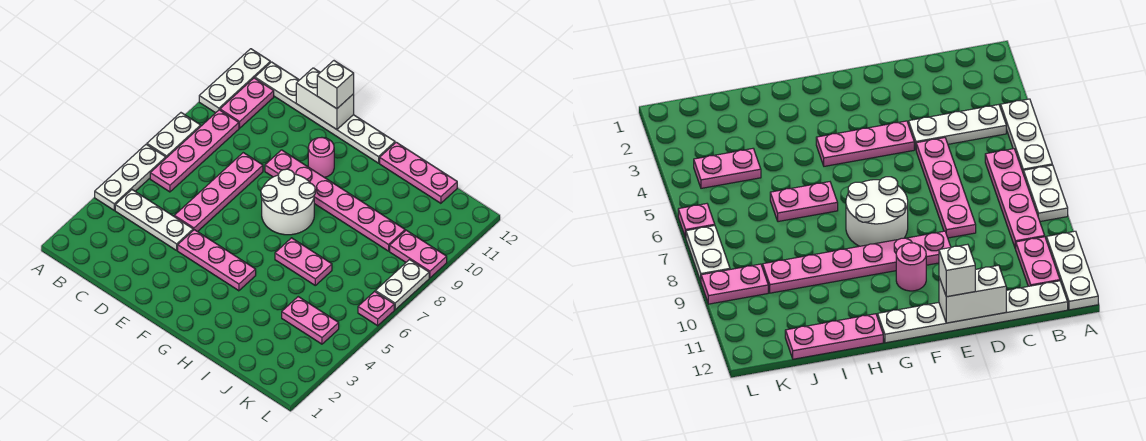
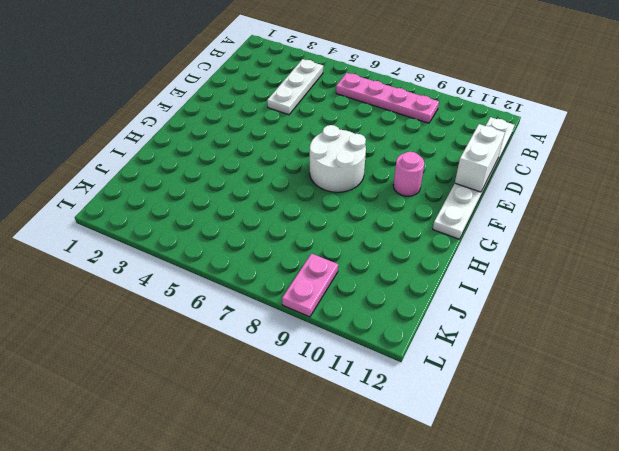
none -> white plate A4:A6 level 1
none -> white plate A7:A8 level 1
none -> white plate A10:A12 level 1

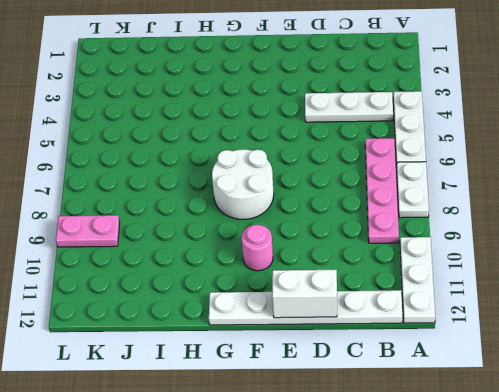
none -> pink plate B10:B11 level 1
none -> pink plate D5:D8 level 1
none -> pink plate E4:G4 level 1

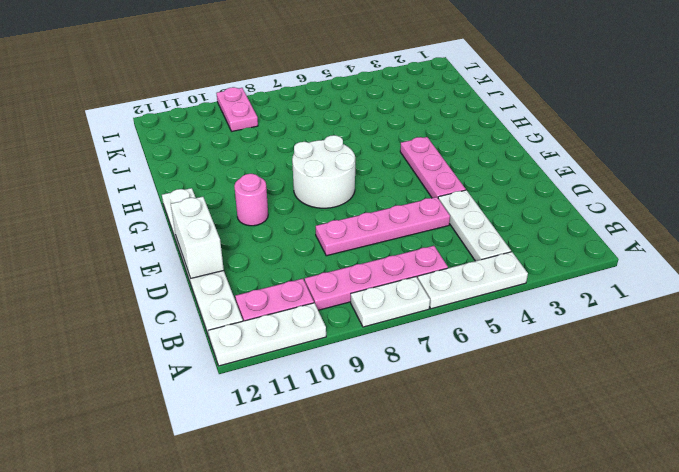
none -> pink plate E9:J9 level 1
none -> pink plate H6:I6 level 1
none -> pink plate H12:J12 level 1

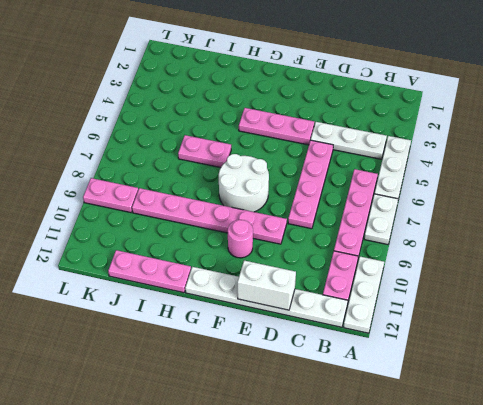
none -> pink plate J4:K4 level 1
none -> pink plate L6 level 1
none -> white plate L7:L8 level 1

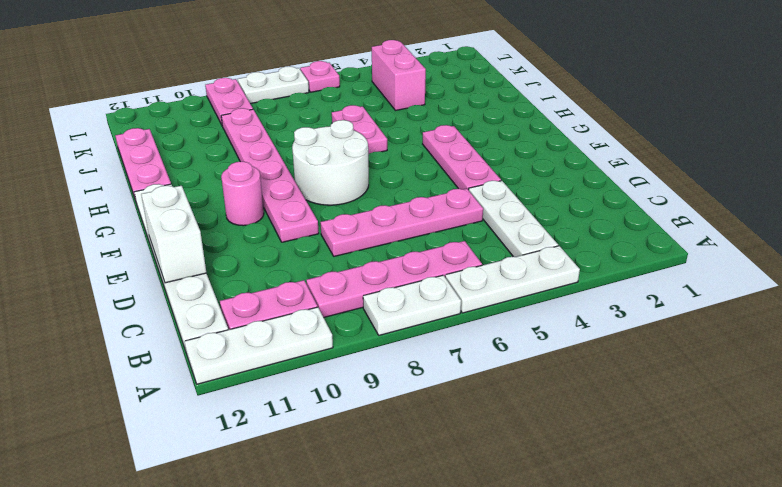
pink brick J4:K4 level 1 -> pink plate J4:K4 level 1
none -> white brick E12 level 3

